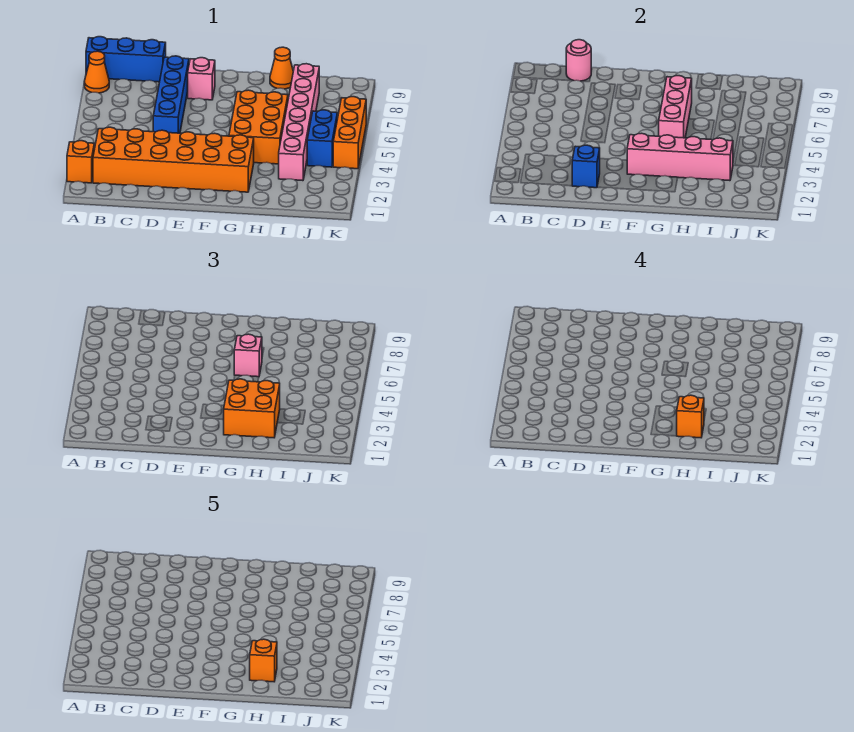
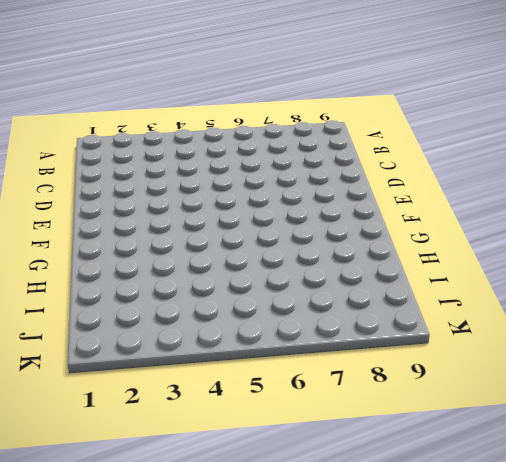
none -> orange brick A2 level 1
none -> orange cone A8 level 1
none -> blue brick A9:C9 level 1

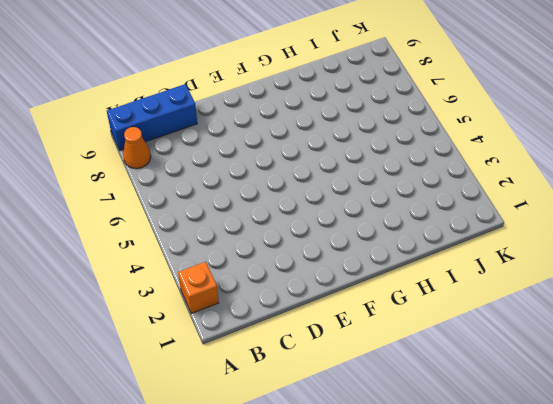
none -> orange brick B2:G3 level 1
none -> blue brick D5:D8 level 1
none -> pink brick E8 level 1

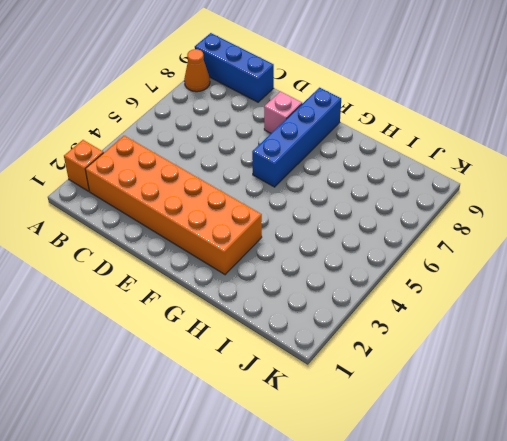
blue brick F6:F9 level 1 -> blue brick D5:D8 level 1
none -> orange brick G4:H6 level 1
none -> orange cone H9 level 1
none -> pink brick I3:I8 level 1

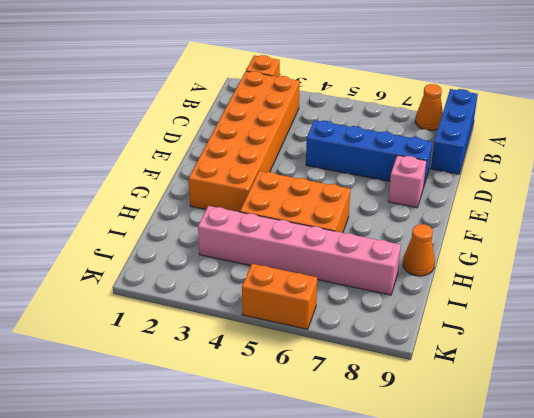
orange brick K5:K6 level 1 -> orange brick K4:K6 level 1
none -> blue brick J4:J5 level 1
none -> pink round brick C9 level 2
none -> blue brick D2 level 2

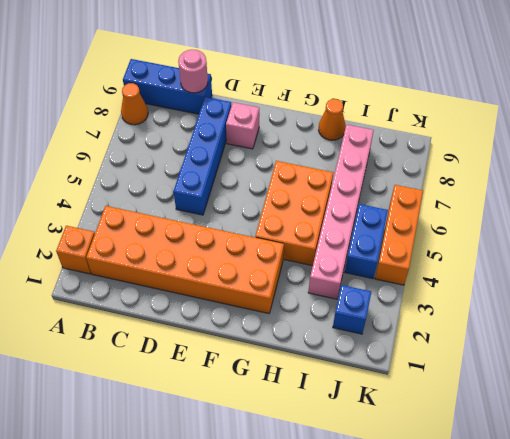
blue brick J2 level 1 -> blue brick D2 level 2
none -> pink brick F3:I3 level 2
none -> pink brick G5:G7 level 2
none -> orange brick G2:H3 level 3

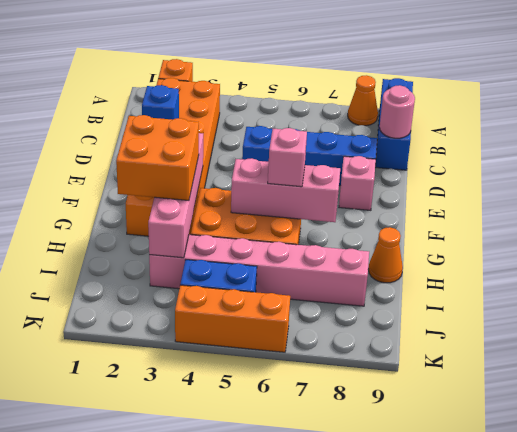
none -> orange brick H2 level 4
none -> orange brick H2 level 5

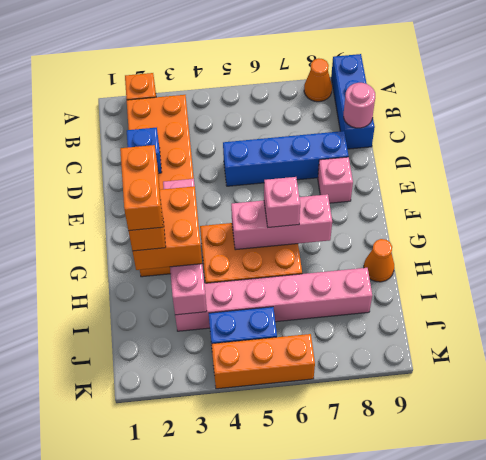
orange brick G2:H2 level 5 -> orange brick H2 level 5

